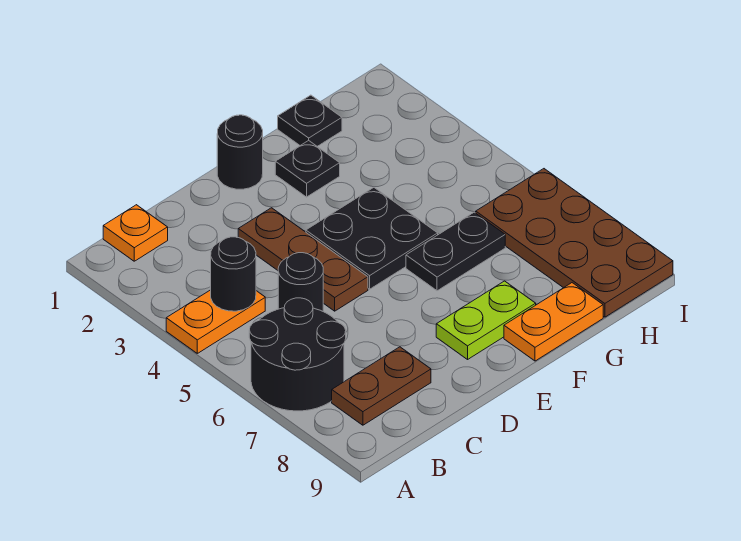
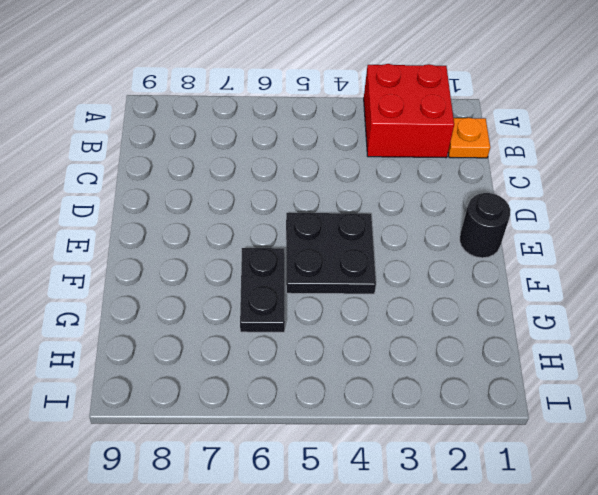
red brick A2:B3 level 1 -> none
none -> orange plate A4:B4 level 1
none -> black round brick A6:B7 level 1
none -> brown plate B8:C8 level 1

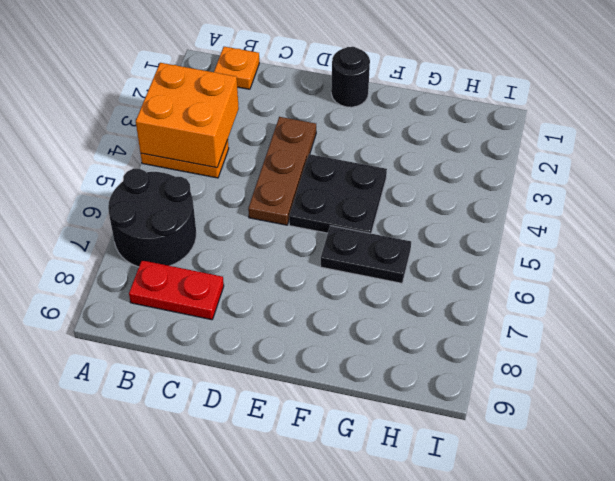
orange brick A3:B4 level 2 -> black round brick B4 level 2
red plate B8:C8 level 1 -> brown plate B8:C8 level 1
none -> black round brick C5 level 1
none -> lime plate E8:F8 level 1
none -> black plate F2 level 1

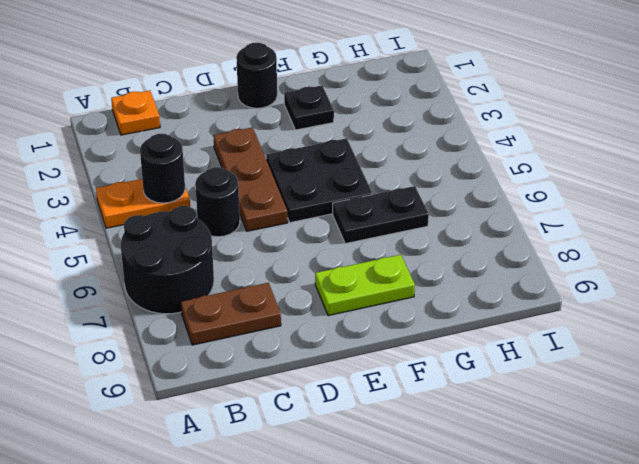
none -> orange plate F9:G9 level 1
none -> black plate G1 level 1
none -> brown plate H6:I9 level 1

